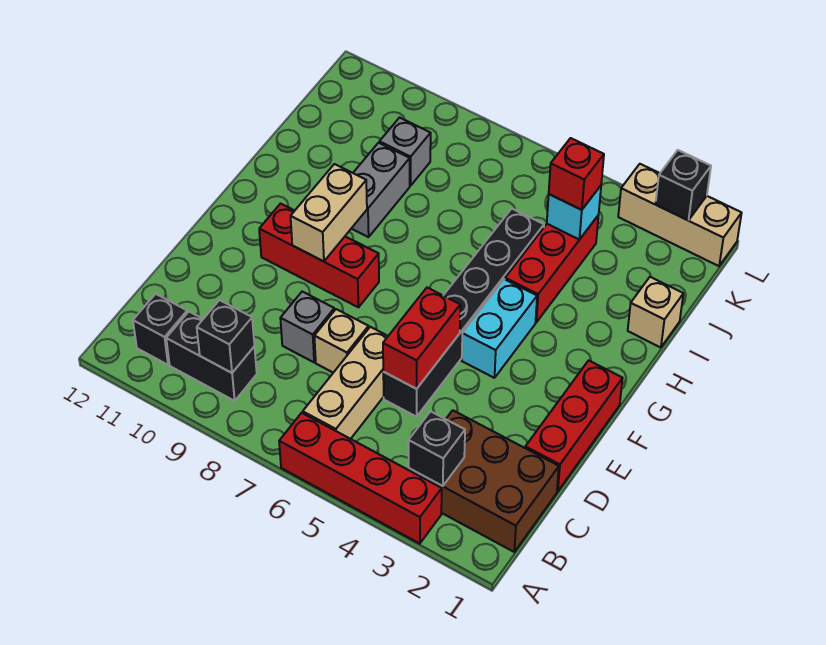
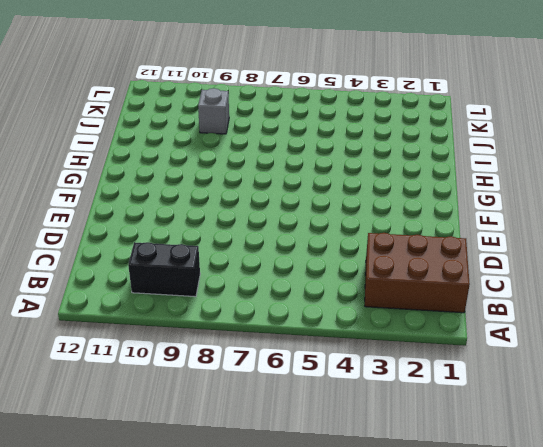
none -> red brick A3:A6 level 1
none -> tan brick B6:D6 level 1
none -> black brick B11 level 1

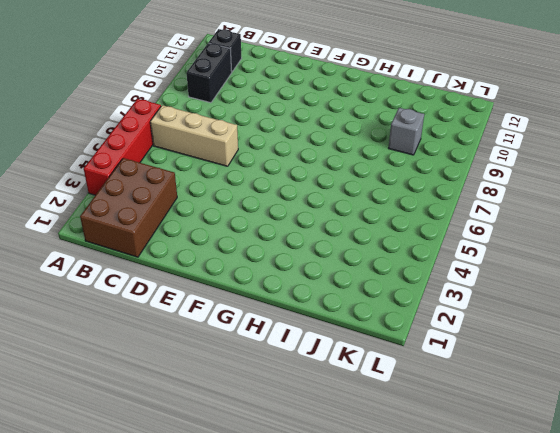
none -> red brick D1:F1 level 1
none -> black brick D5:I5 level 1
none -> tan brick D7 level 1

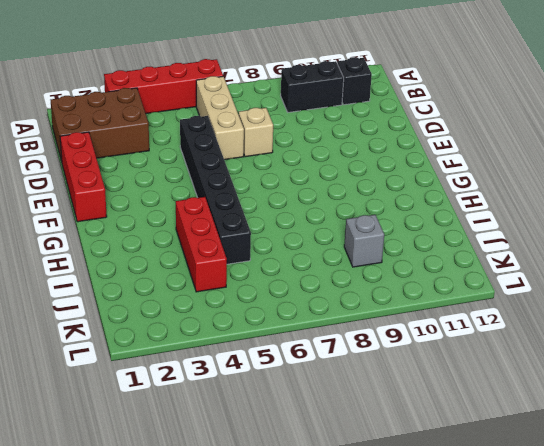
none -> grey brick D8 level 1
none -> cyan brick F4:G4 level 1
none -> red brick F8:F10 level 1

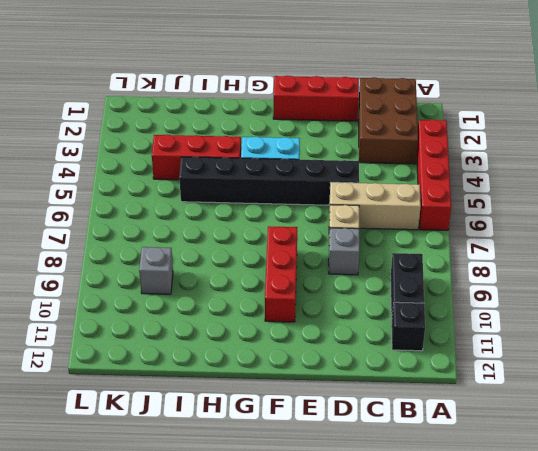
none -> grey brick H9:I9 level 1
none -> tan brick I1 level 1
none -> tan brick L1:L3 level 1

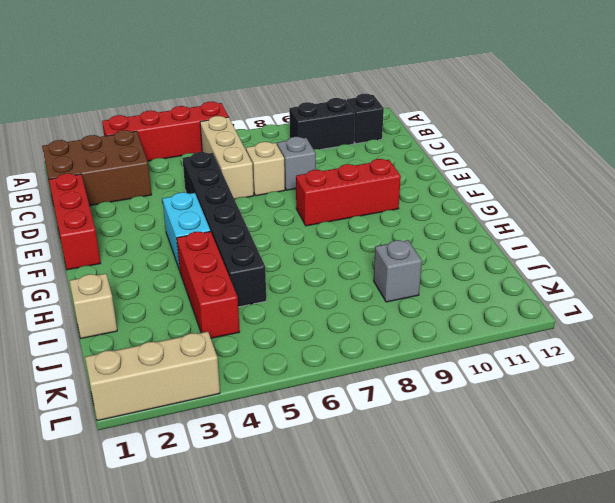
none -> grey brick H9:I9 level 1
none -> black brick B3 level 2
none -> black brick B9 level 2

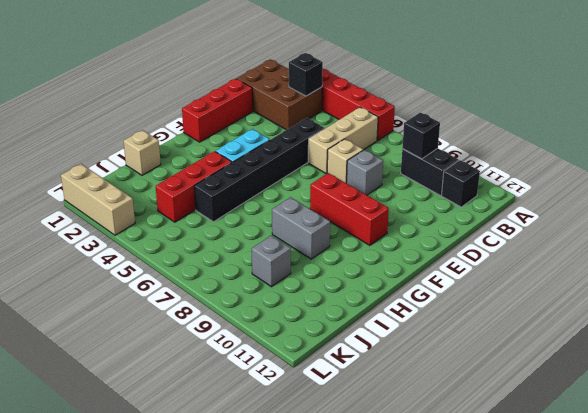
grey brick H8:H9 level 1 -> grey brick H9:I9 level 1
none -> red brick D5:E5 level 2
none -> tan brick F9:G9 level 2
none -> cyan brick J4 level 2

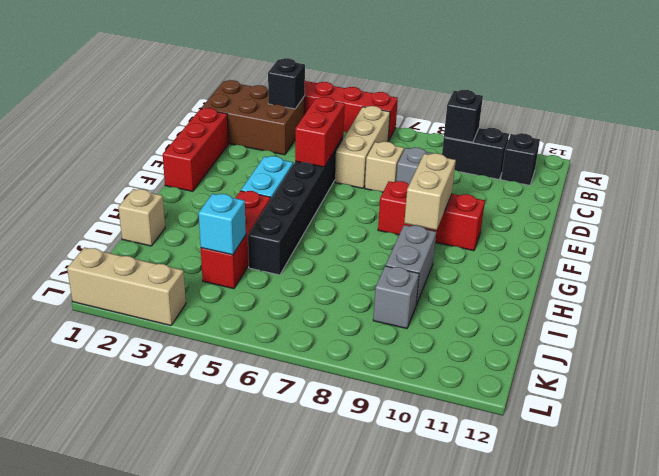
none -> black brick L2 level 2
none -> red brick J4 level 3

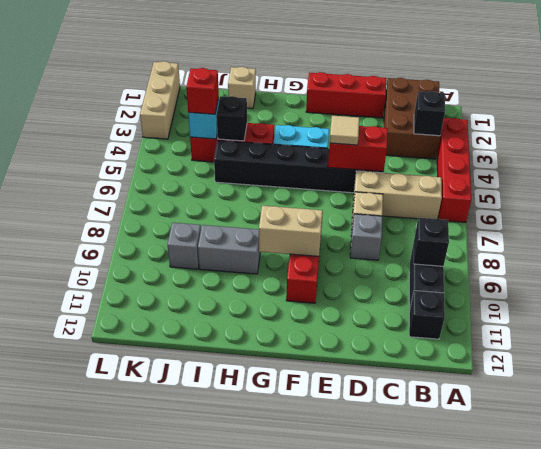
tan tile E5 level 3 -> none
black brick I4 level 2 -> black brick L2 level 2

